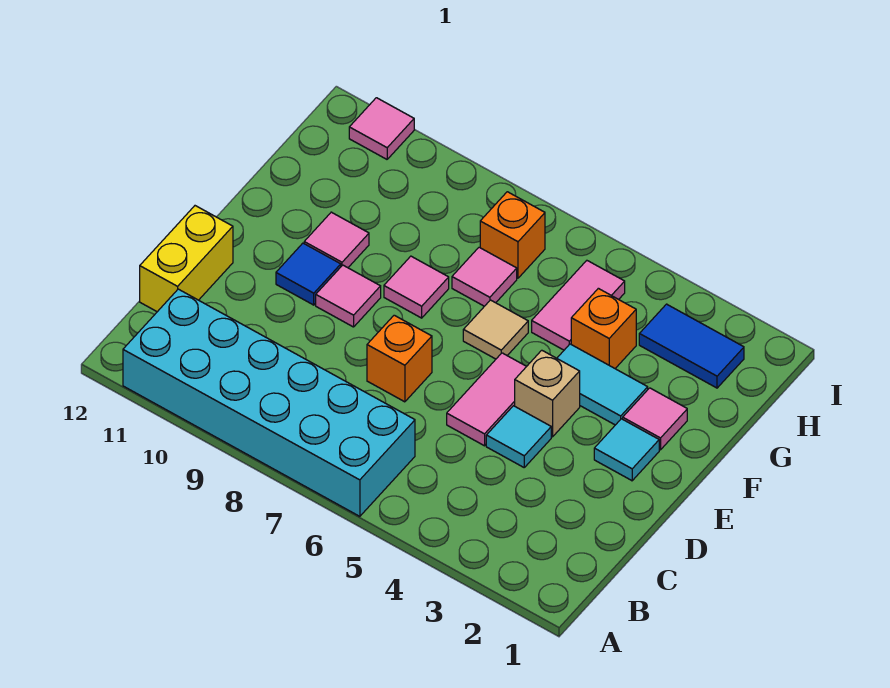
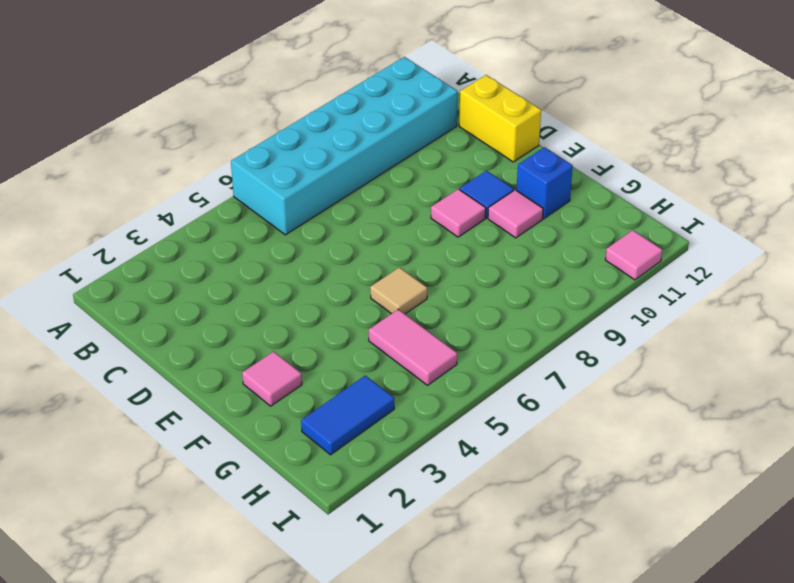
blue brick F11 level 1 -> none
none -> cyan tile D4 level 1
none -> pink tile D5:E5 level 1
none -> orange brick D7 level 1

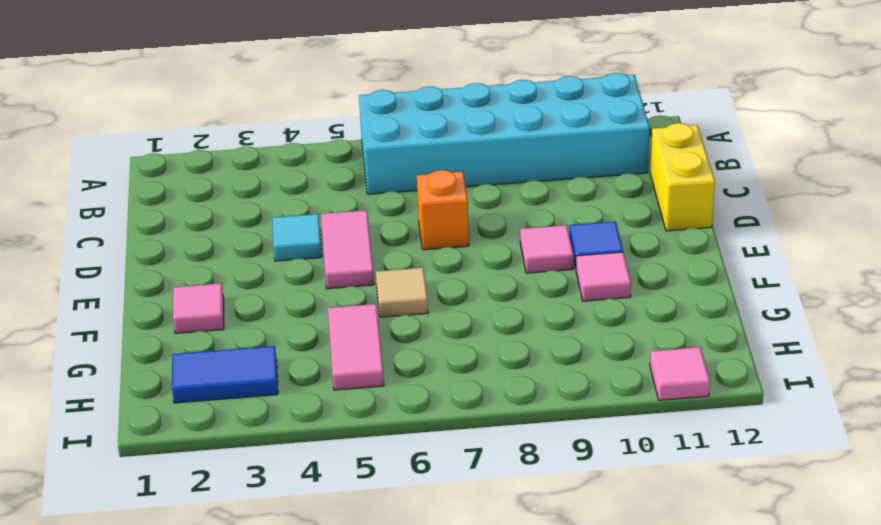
none -> cyan tile E2 level 1
none -> tan brick E4 level 1
none -> cyan tile F3:F4 level 1

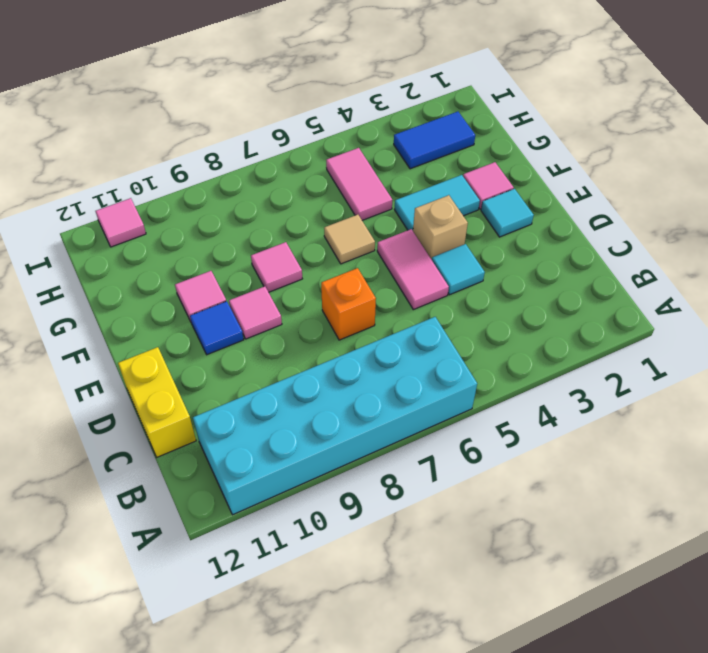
none -> orange brick G4 level 1
none -> pink tile G7 level 1
none -> orange brick H7 level 1

